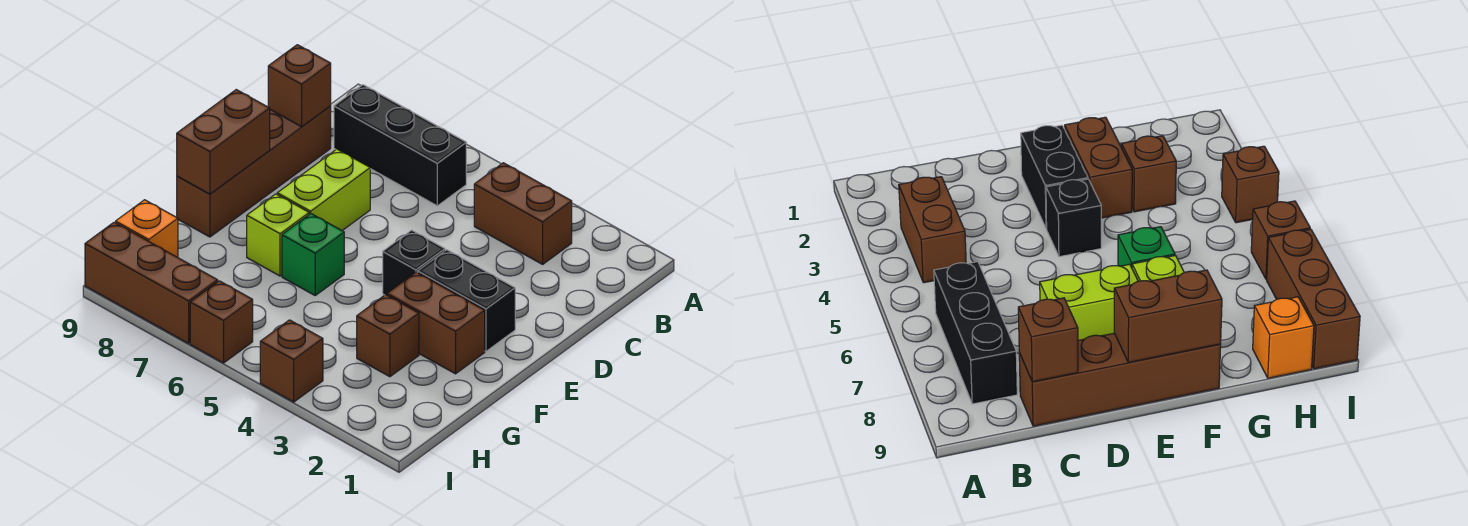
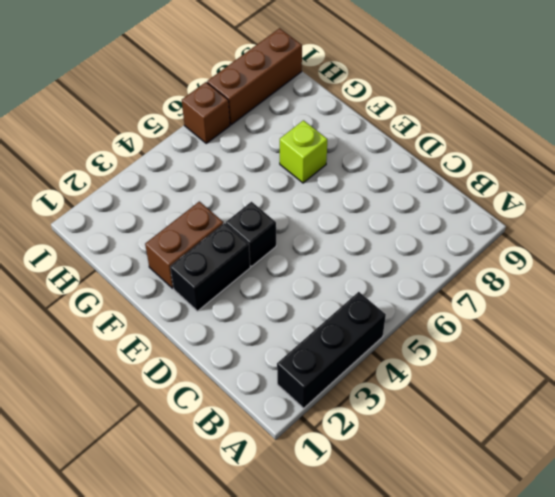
black brick A2:A4 level 1 -> black brick B6:B8 level 1
none -> brown brick B3:B4 level 1
none -> brown brick C9:F9 level 1
none -> lime brick D7:E7 level 1

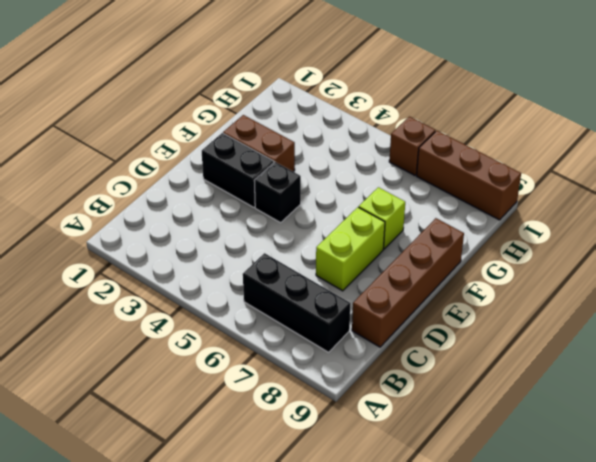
none -> brown brick B3:B4 level 1
none -> green brick F6 level 1
none -> brown brick G3 level 1

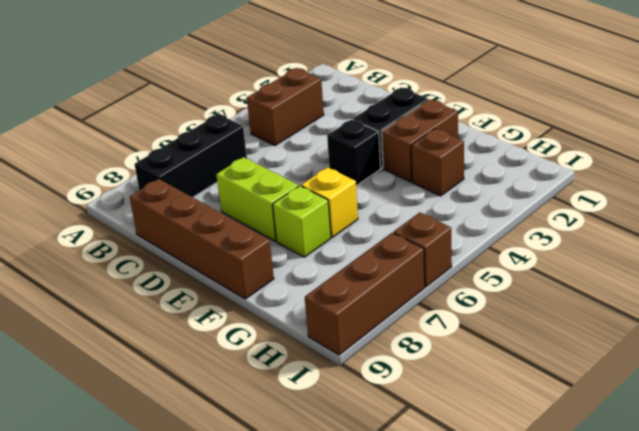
yellow brick F6 level 1 -> green brick F6 level 1
none -> orange brick H9 level 1
none -> brown brick I4 level 1
none -> brown brick C9 level 2

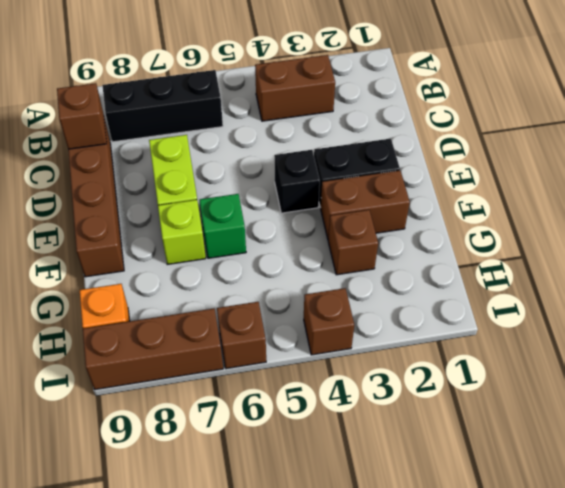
none -> brown brick E9:F9 level 2

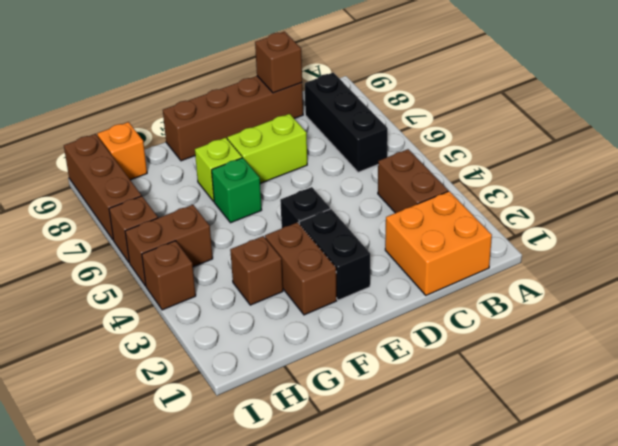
orange brick B1:C2 level 1 -> none
brown brick H5:I5 level 1 -> brown brick E9:F9 level 2

